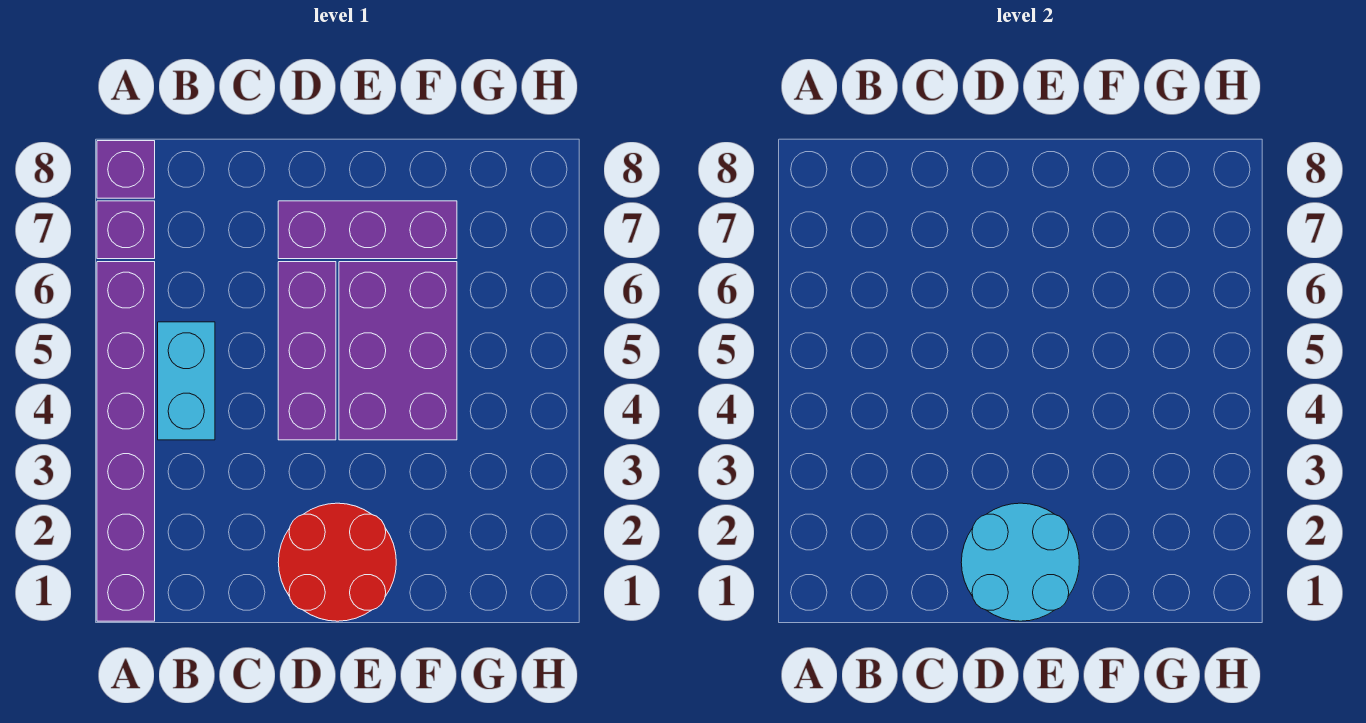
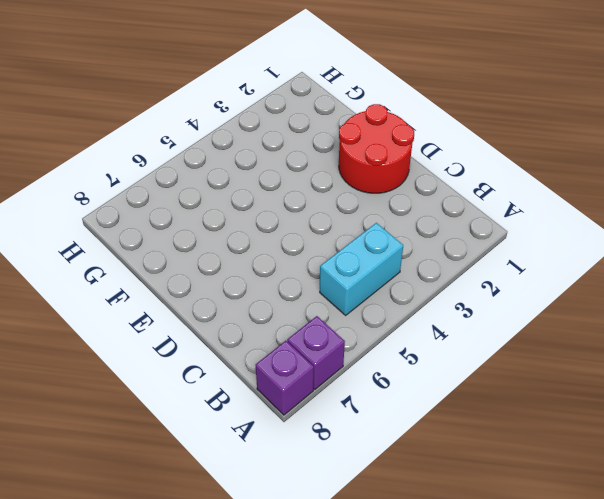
none -> purple brick A1:A6 level 1
none -> purple brick D4:D6 level 1

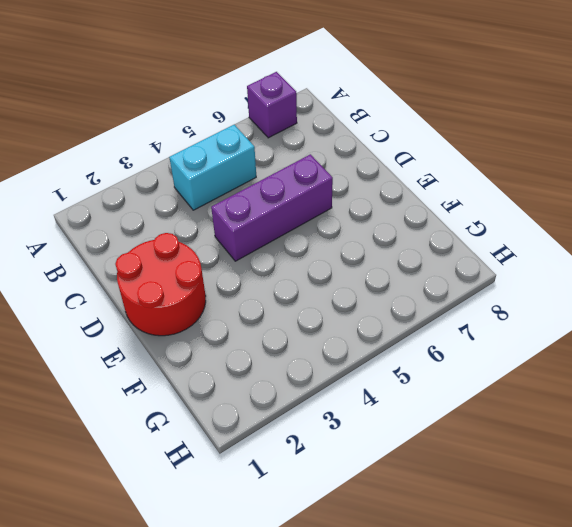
none -> purple brick A1:A6 level 1
none -> purple brick A8 level 1

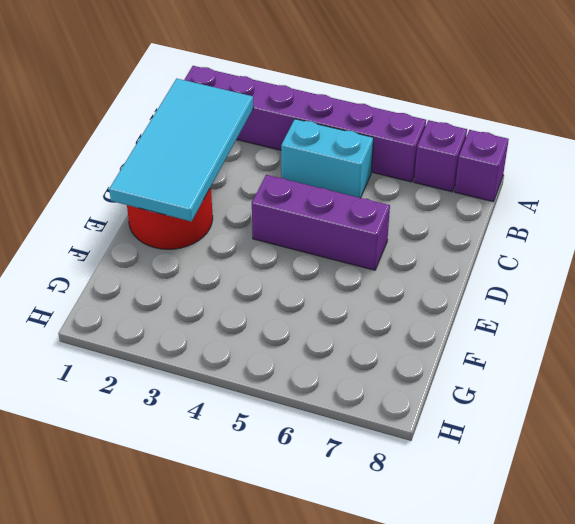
cyan tile B1:E2 level 2 -> cyan round brick D1:E2 level 2
none -> purple brick D7:F7 level 1
none -> purple brick E4:F6 level 1

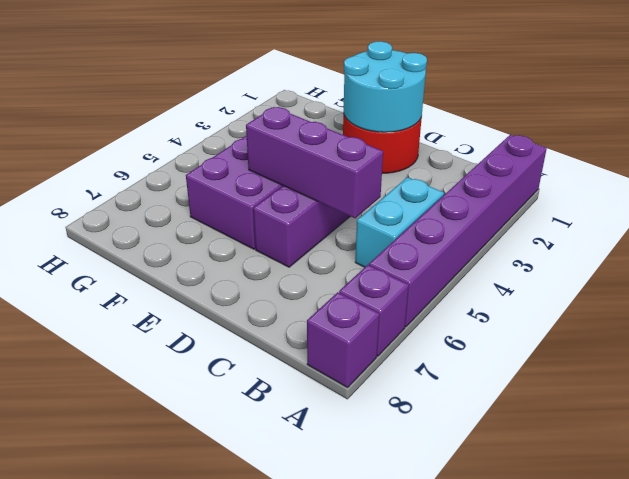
purple brick C5:E5 level 2 -> purple brick D7:F7 level 1

